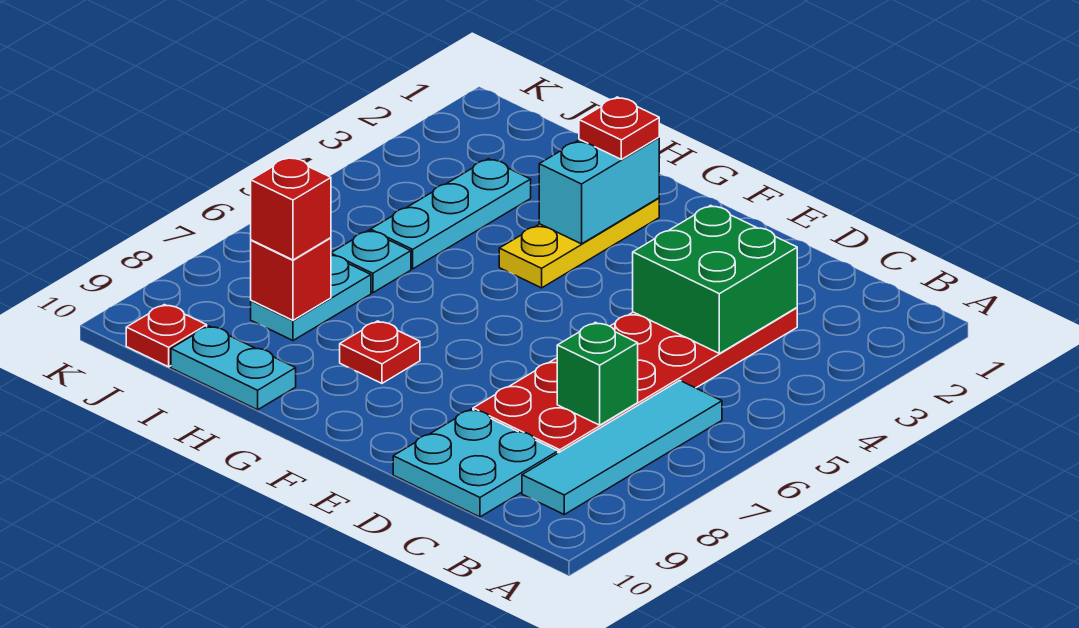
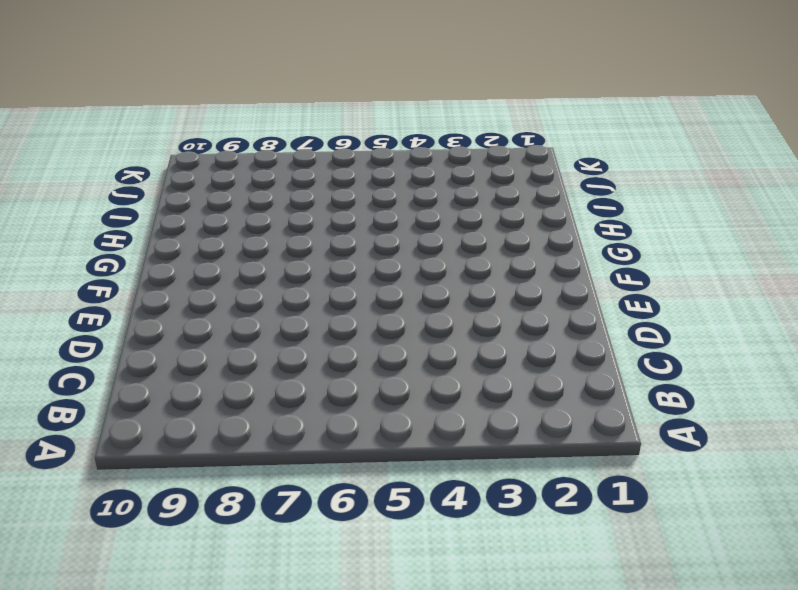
none -> cyan tile B6:B9 level 1
none -> red plate C3:D8 level 1
none -> cyan plate C9:D10 level 1

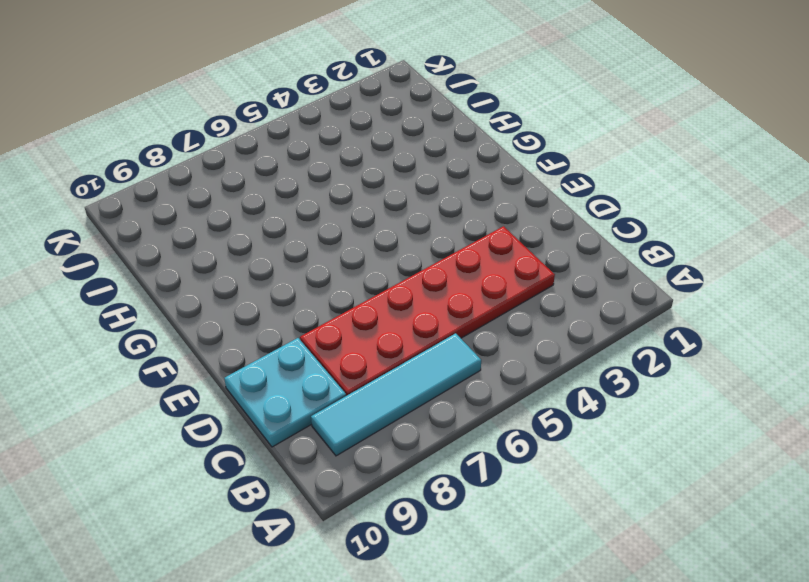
none -> yellow plate G2:G4 level 1
none -> red plate G8 level 1
none -> cyan plate H10:I10 level 1

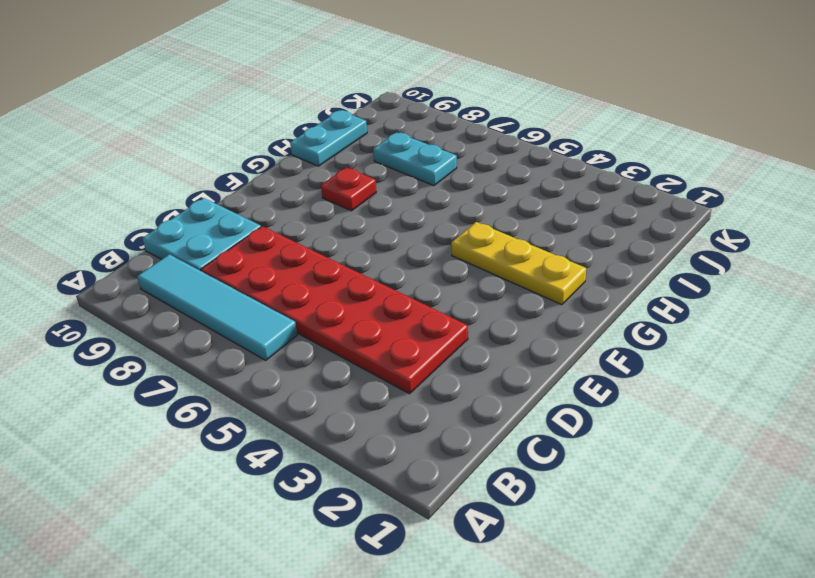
none -> cyan plate I3:I5 level 1
none -> cyan plate I6 level 1
none -> red plate J10 level 1

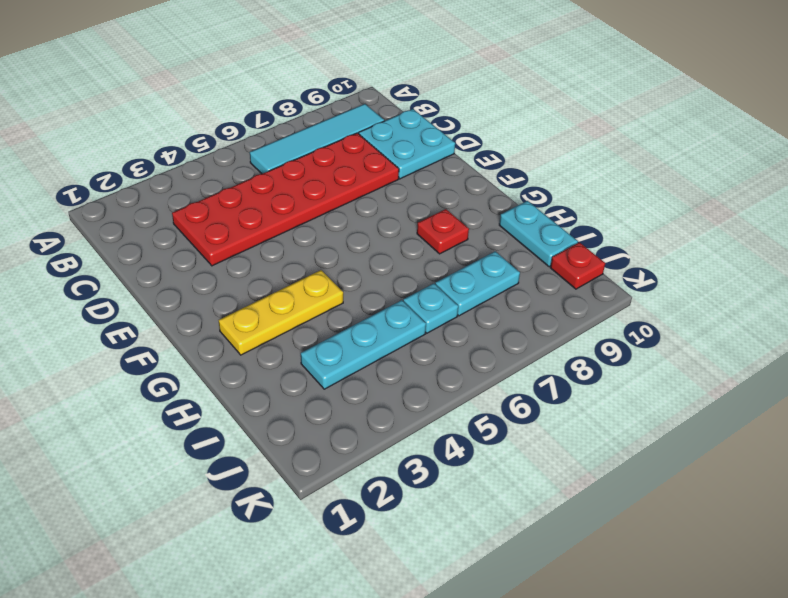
none -> green brick C3:D4 level 2
none -> green brick C7 level 2
none -> cyan brick G2:G3 level 2

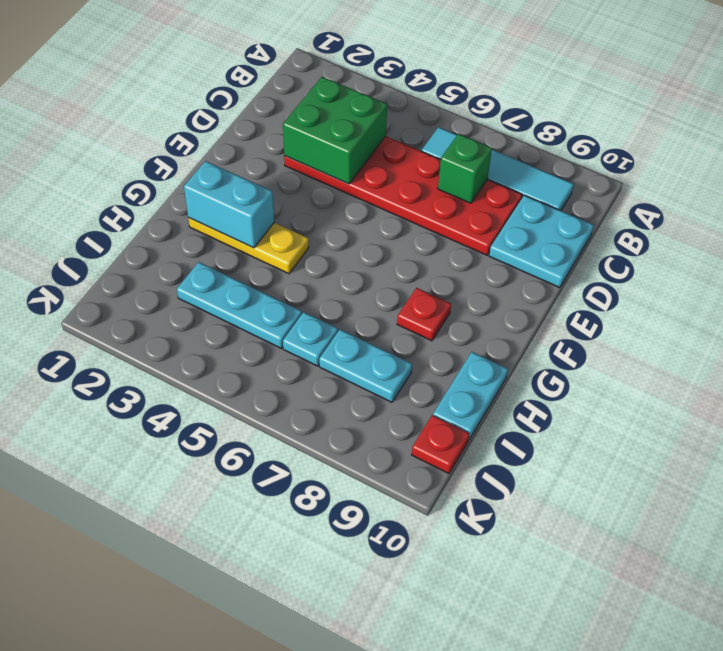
none -> red brick I8 level 2
none -> red plate G2 level 3
none -> red brick I8 level 3

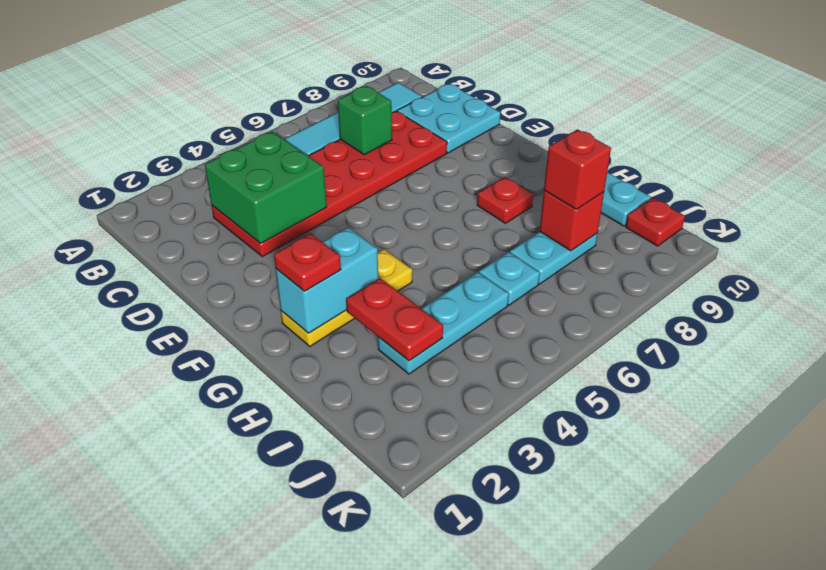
red plate H3:I3 level 2 -> none

